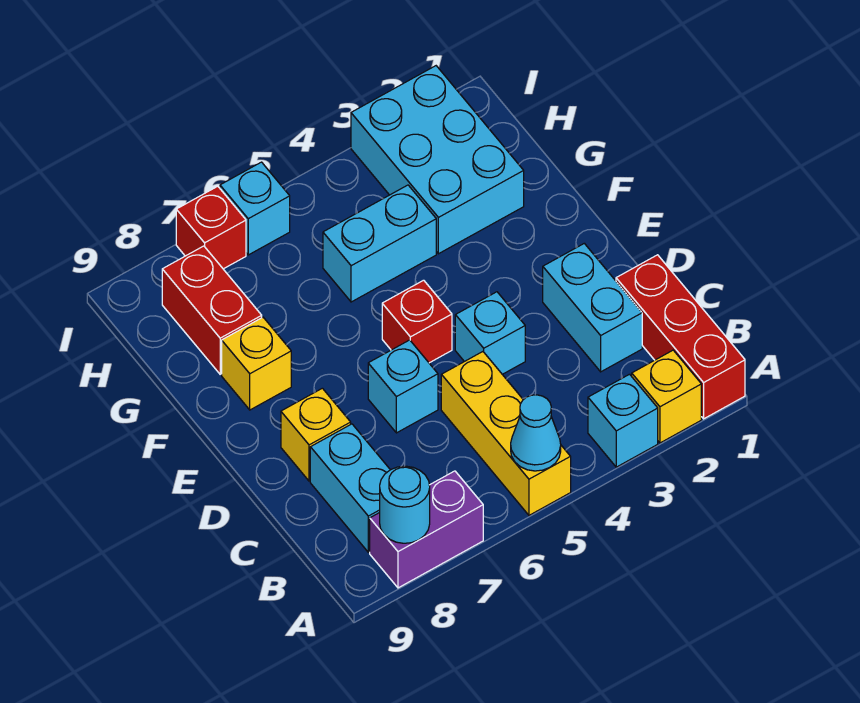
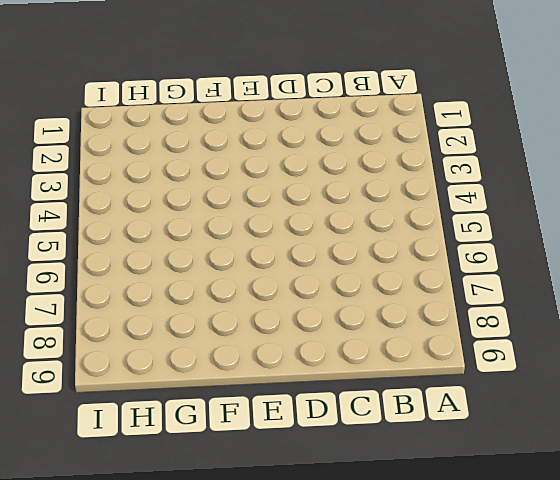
none -> red brick A1:C1 level 1
none -> yellow brick A2 level 1
none -> cyan brick A3 level 1

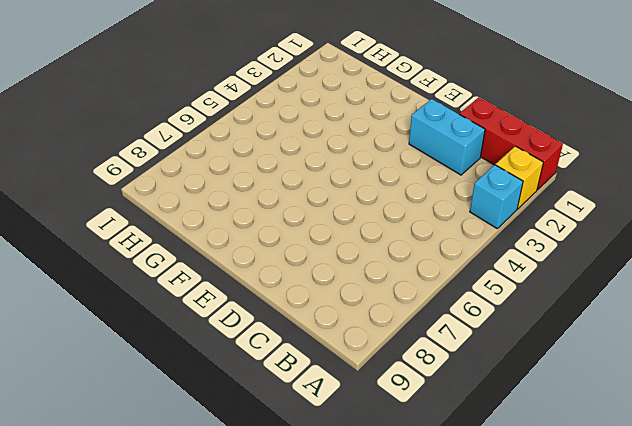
none -> yellow brick A5:C5 level 1
none -> purple brick A7:A8 level 1
none -> cyan brick B8:C8 level 1

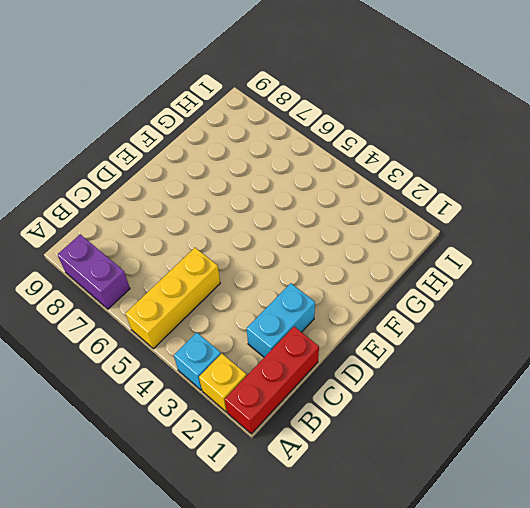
none -> cyan brick B8:C8 level 1
none -> cyan brick D4 level 1
none -> cyan brick D6 level 1

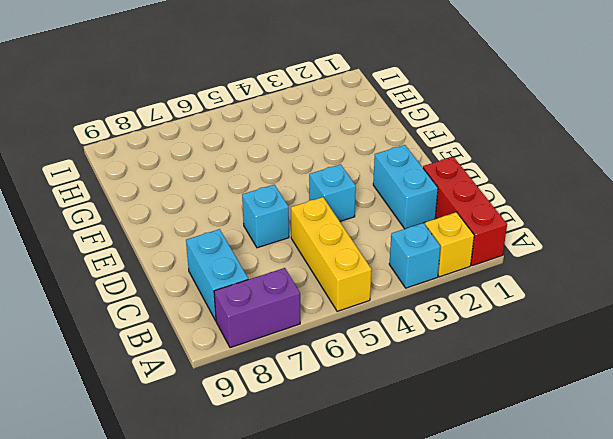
none -> yellow brick D8 level 1
none -> red brick E5 level 1
none -> yellow brick F8 level 1

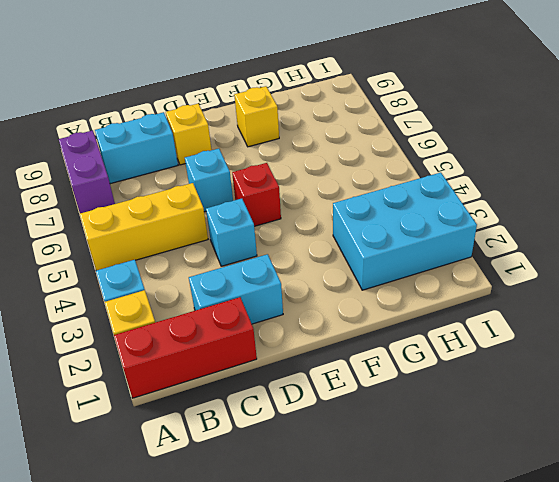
none -> cyan brick G4:G5 level 1
none -> red brick G8:H8 level 1
none -> cyan brick I6 level 1

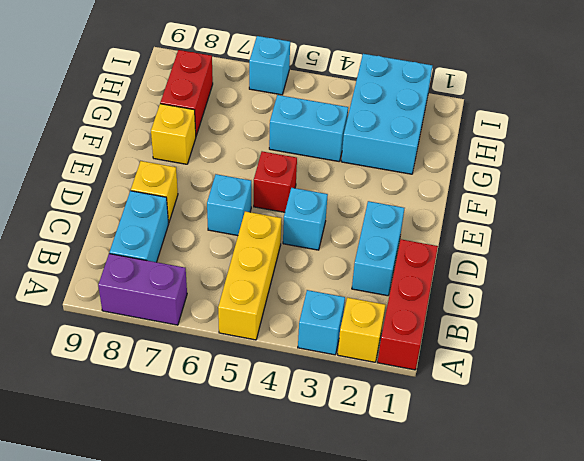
none -> red brick I7 level 1
none -> cyan cone A5 level 2
none -> cyan round brick A8 level 2

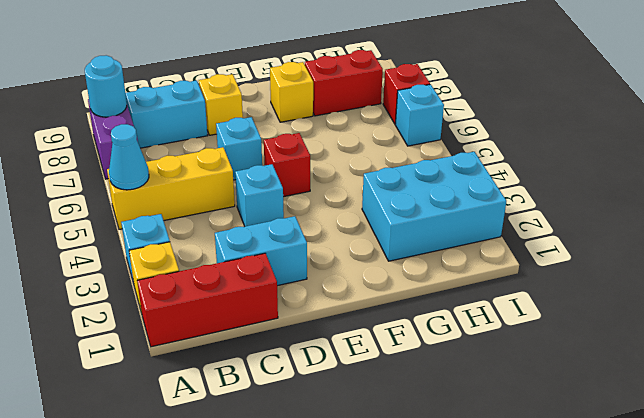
none -> cyan brick G4:G5 level 1

